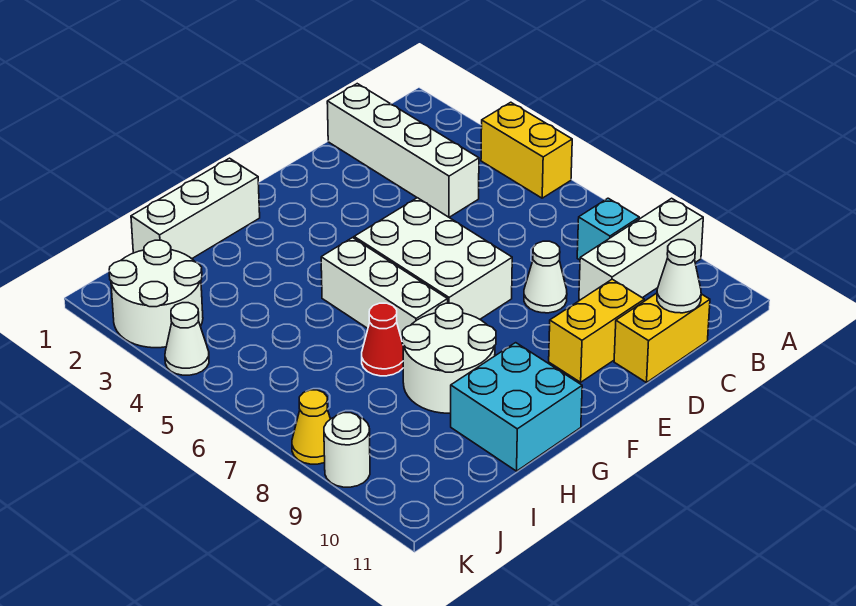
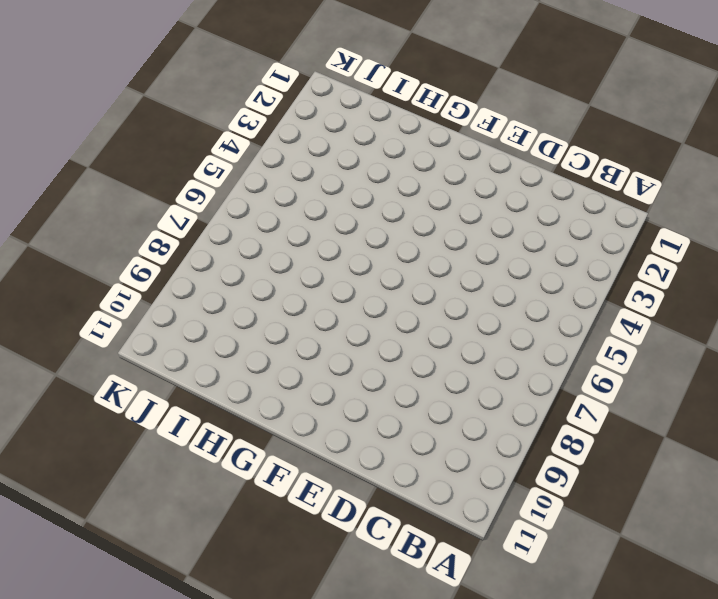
none -> yellow brick A4:A5 level 1
none -> white brick A9:C9 level 1
none -> cyan brick B8 level 1

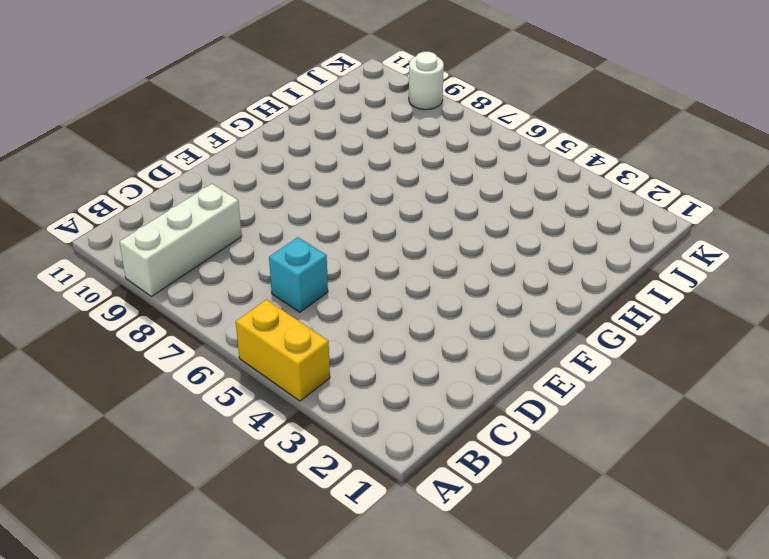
cyan brick C6 level 1 -> cyan brick B8 level 1
none -> white brick C1:C4 level 1
none -> yellow brick C11:D11 level 1
none -> white cone D8 level 1

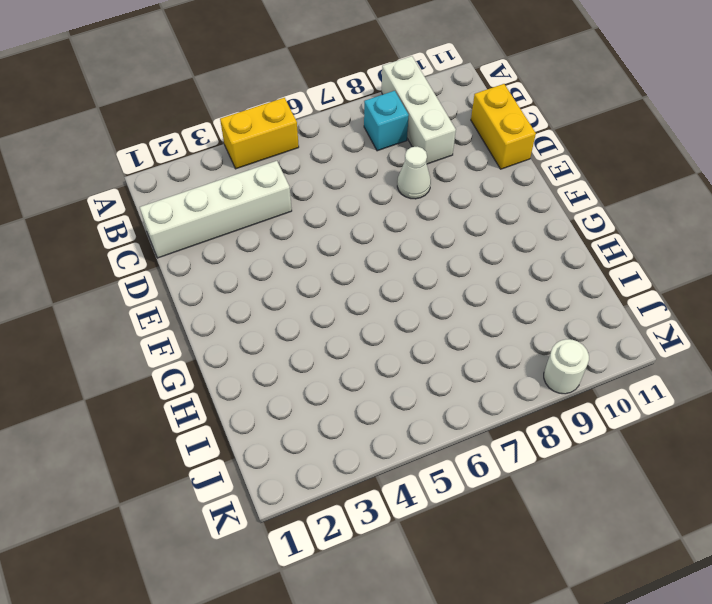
none -> yellow brick D10:E10 level 1
none -> white brick E5:F7 level 1
none -> white brick G1:I1 level 1

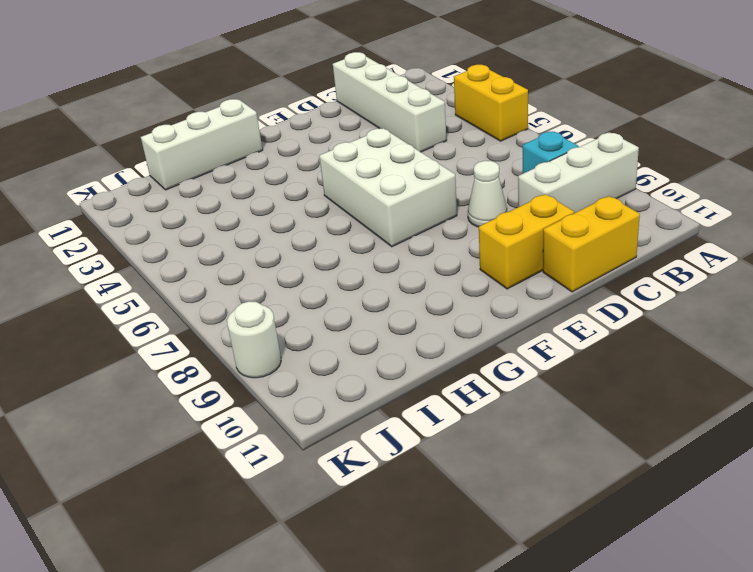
none -> white brick G5:G7 level 1
none -> white round brick G8:H9 level 1
none -> cyan brick G10:H11 level 1

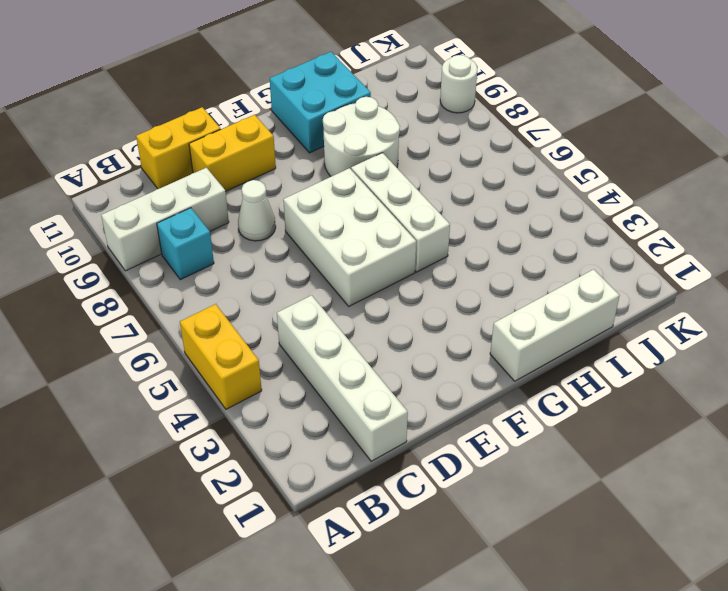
none -> red cone H7 level 1
none -> white round brick J2:K3 level 1
none -> white cone K4 level 1

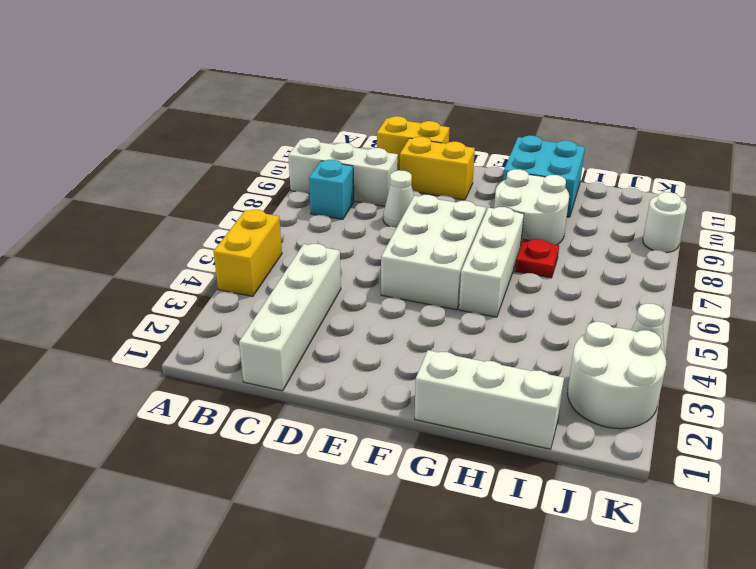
red plate H7 level 1 -> red cone H7 level 1
none -> yellow cone K8 level 1
none -> white cone C11 level 2

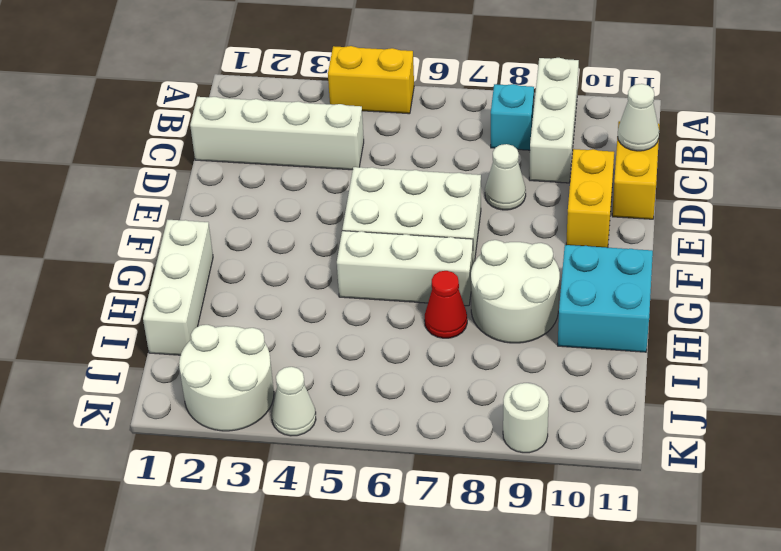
none -> yellow cone K8 level 1

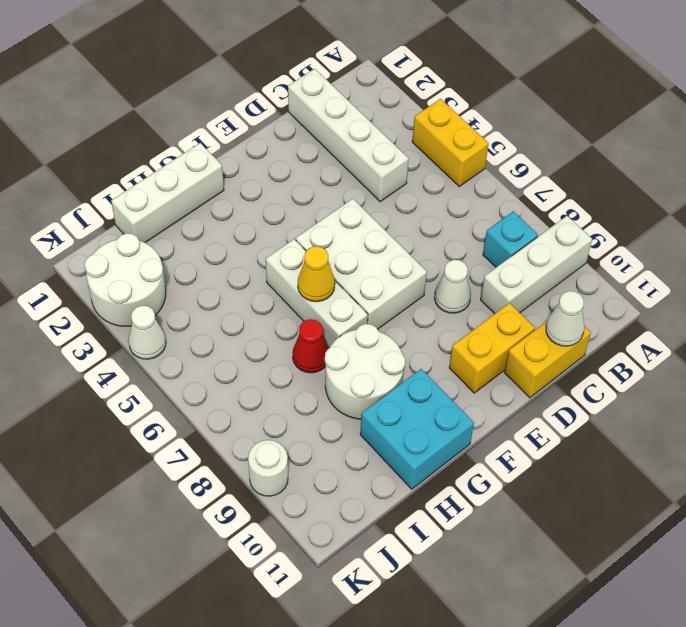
yellow cone G6 level 2 -> yellow cone K8 level 1

